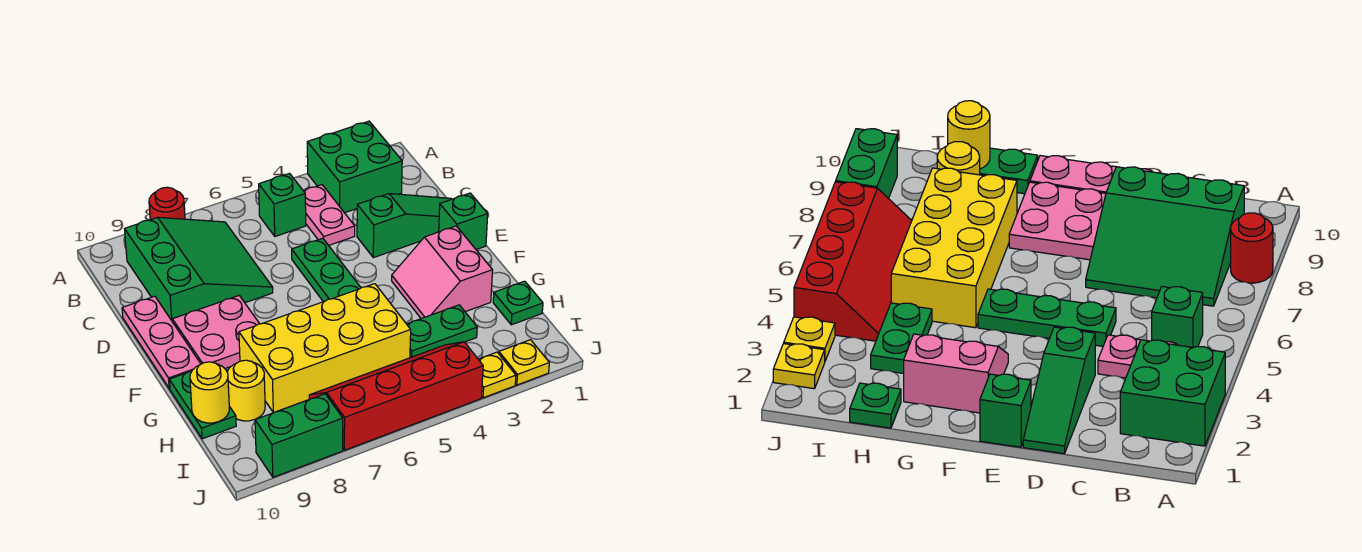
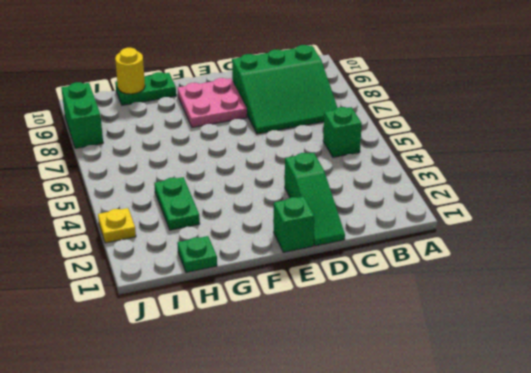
none -> green brick A2:B3 level 1
none -> red round brick A8 level 1
none -> pink plate B4:C4 level 1

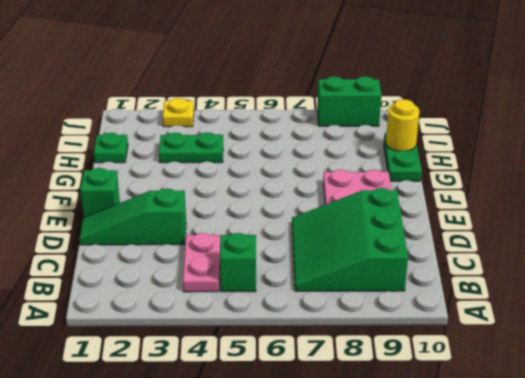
none -> green brick A2:B3 level 1
none -> red round brick A8 level 1
none -> green plate D5:F5 level 1

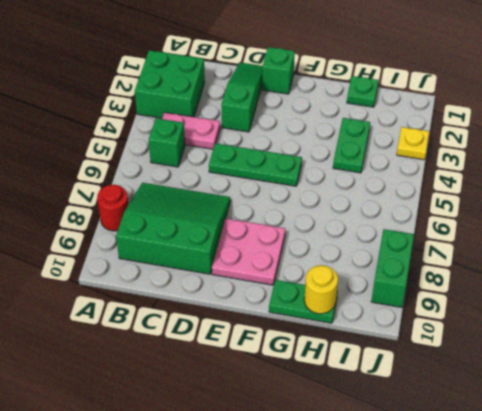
none -> pink plate D10:F10 level 1
none -> pink slope F2:G3 level 1 top 2
none -> yellow brick G5:H8 level 1

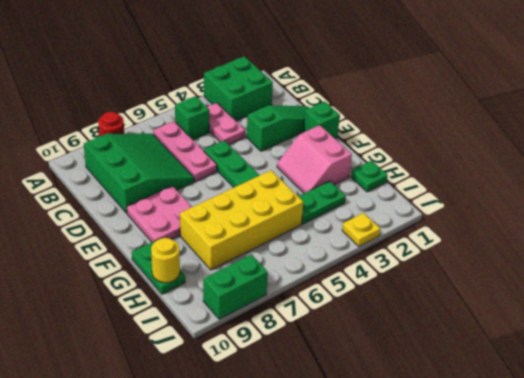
pink plate B6:D6 level 1 -> pink plate D10:F10 level 1
none -> yellow round brick H9 level 1
none -> red slope I4:J7 level 1 top J
none -> yellow plate J2 level 1

